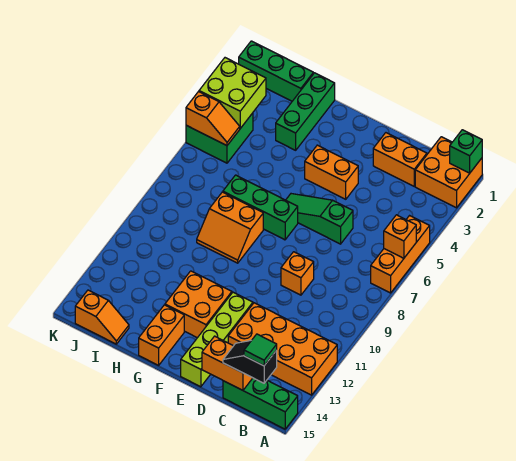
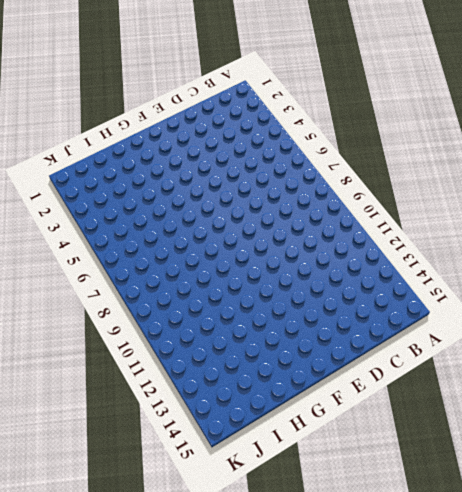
none -> orange brick A1:B2 level 1
none -> orange brick A5:A7 level 1
none -> orange brick A12:D13 level 1

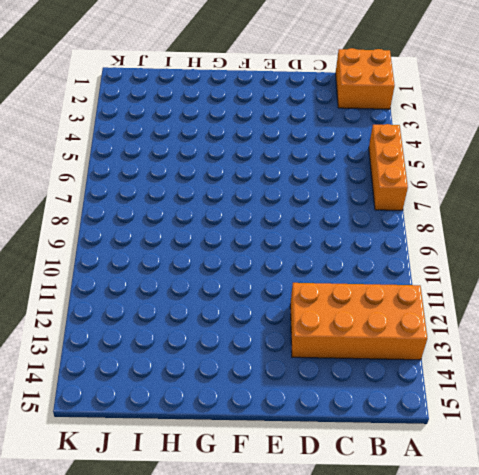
none -> green brick A15:C15 level 1
none -> orange brick C2:D2 level 1
none -> green slope D6:F6 level 1 top D

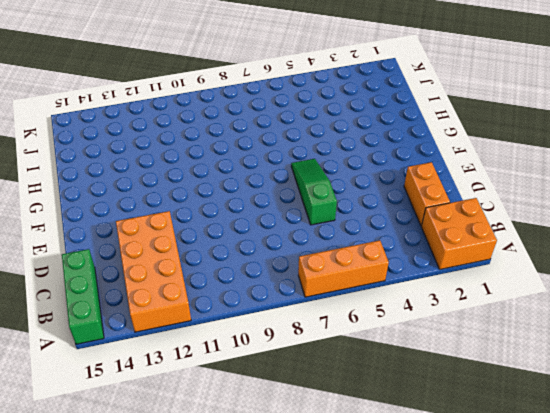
none -> orange brick D9 level 1
none -> orange brick E4:F4 level 1
none -> lime brick E12:E15 level 1

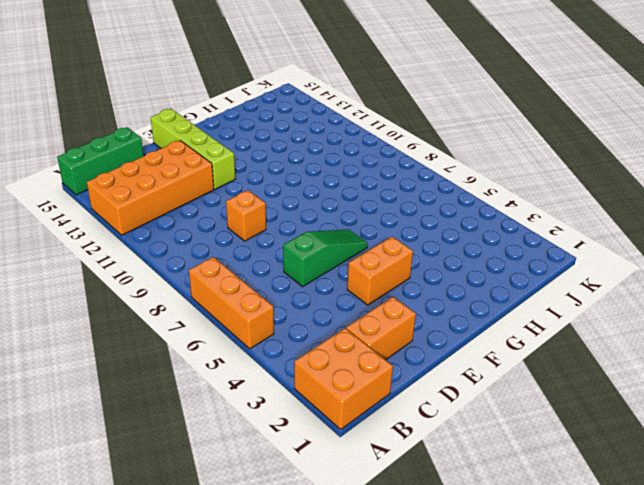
none -> green brick F7:H7 level 1
none -> orange brick F12:G13 level 1
none -> orange slope G8:H9 level 1 top 8

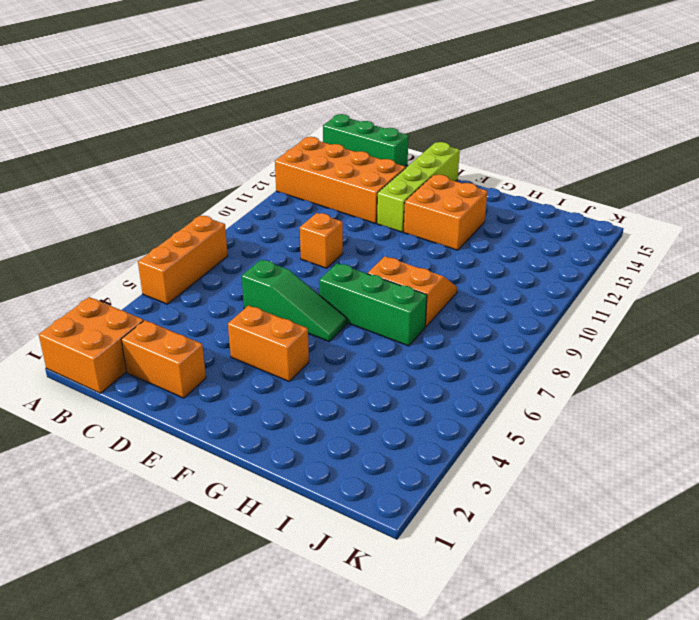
none -> orange brick G14:G15 level 1
none -> green brick H1:H3 level 1
none -> green brick I1:K1 level 1

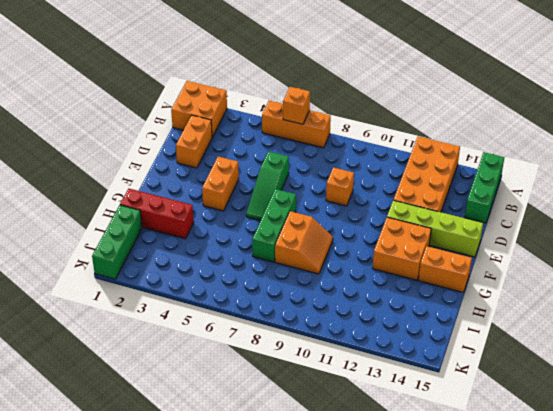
red brick H1:H3 level 1 -> green brick H1:H3 level 1
none -> orange slope I15:J15 level 1 top J
none -> green brick J4:K5 level 1
none -> green brick A1 level 2

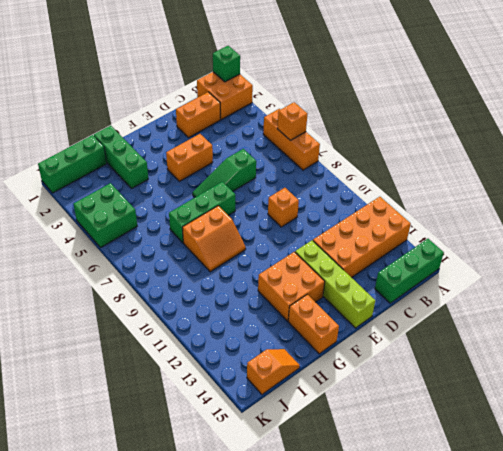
none -> orange brick C15:D15 level 2
none -> lime brick J3:K4 level 2
none -> orange slope J5:K5 level 2 top K

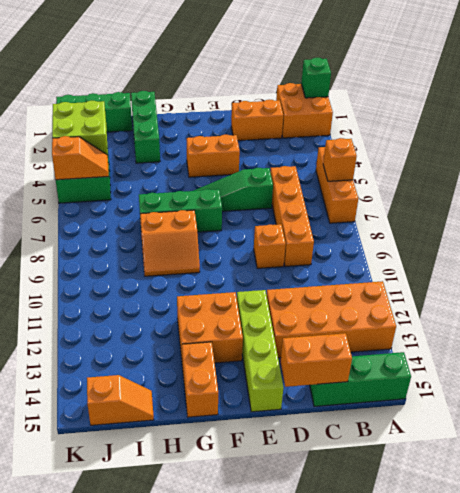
orange brick C6:C9 level 1 -> none
none -> black slope B15:C15 level 3 top B
none -> green tile B15 level 4

